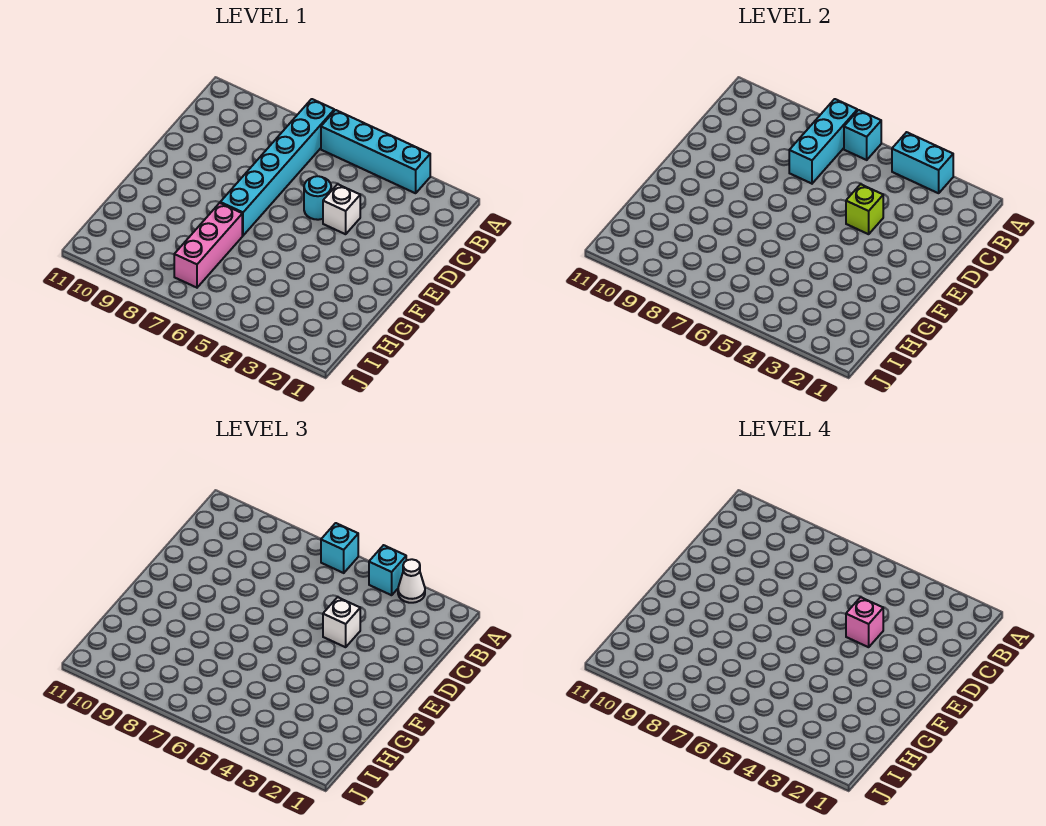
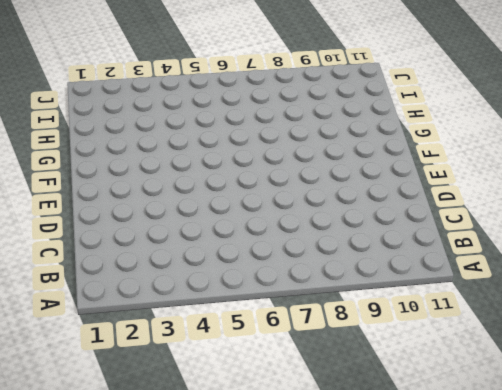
none -> cyan brick A3:A6 level 1
none -> cyan brick A7:F7 level 1
none -> white brick D4 level 1

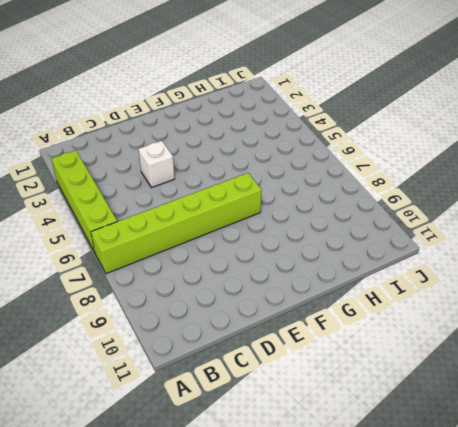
lime brick A3:A6 level 1 -> cyan brick A3:A6 level 1
lime brick A7:F7 level 1 -> cyan brick A7:F7 level 1
none -> cyan round brick D5 level 1
none -> pink brick G7:I7 level 1
none -> cyan brick A3:A4 level 2

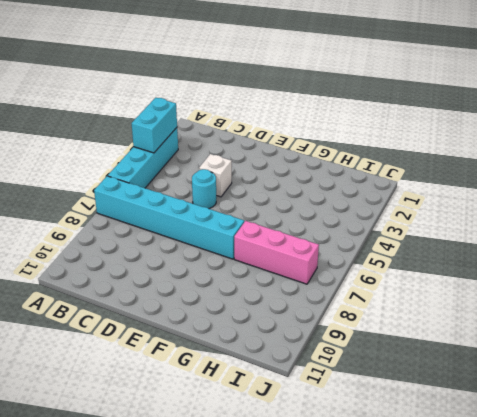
none -> cyan brick A6 level 2
none -> cyan brick A7:C7 level 2
none -> lime brick D4 level 2

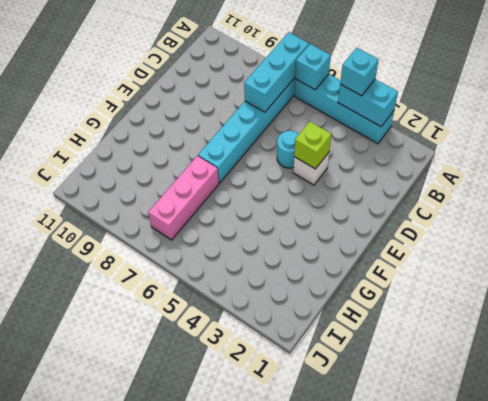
none -> white cone A3 level 3
none -> cyan brick A6 level 3
none -> white brick D4 level 3

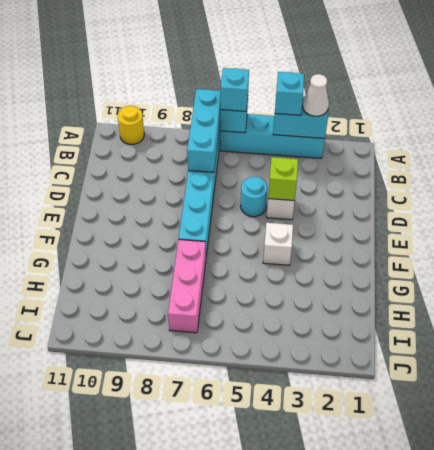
yellow round brick A10 level 1 -> none
white brick F4 level 1 -> white brick D4 level 3
none -> pink brick D4 level 4

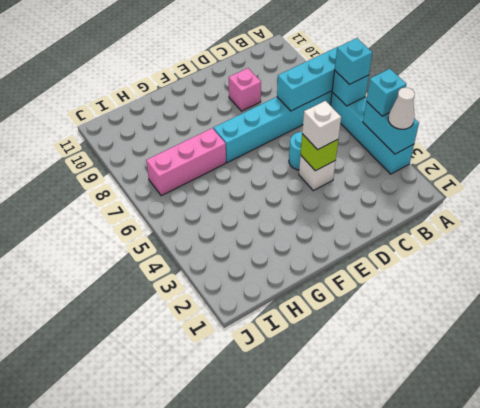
pink brick D9 level 1 -> pink brick D4 level 4

